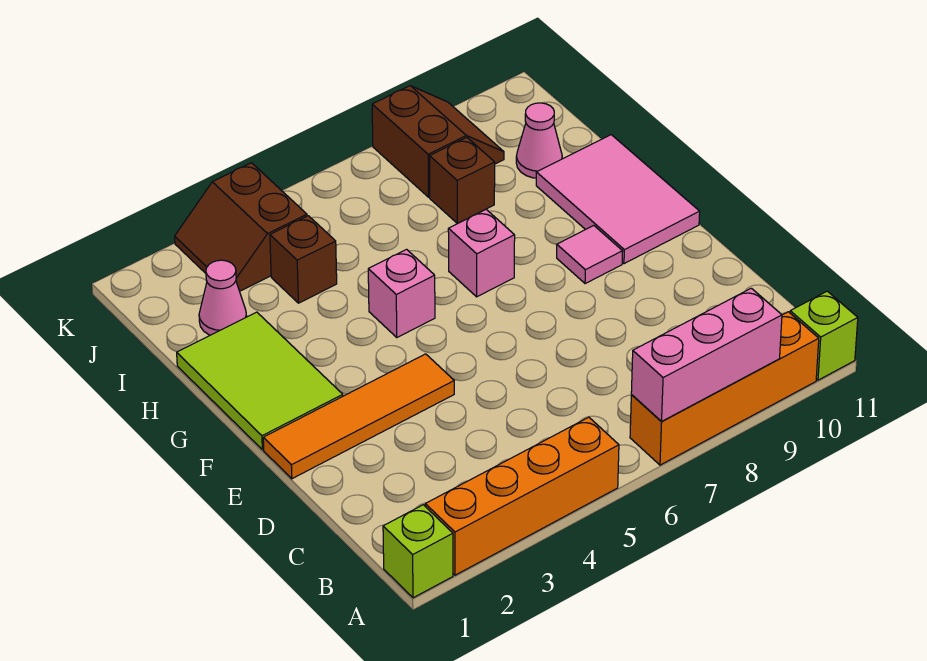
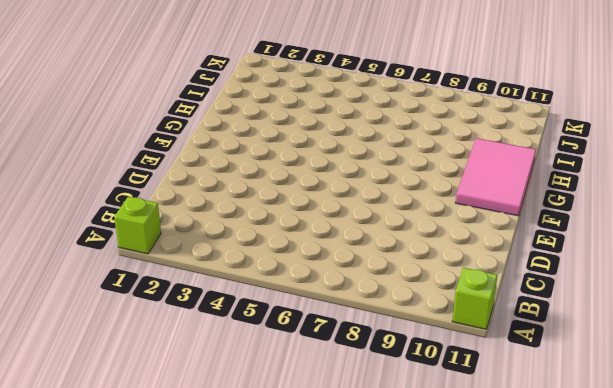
none -> orange brick A2:A5 level 1
none -> orange brick A7:A10 level 1
none -> orange tile E1:E4 level 1

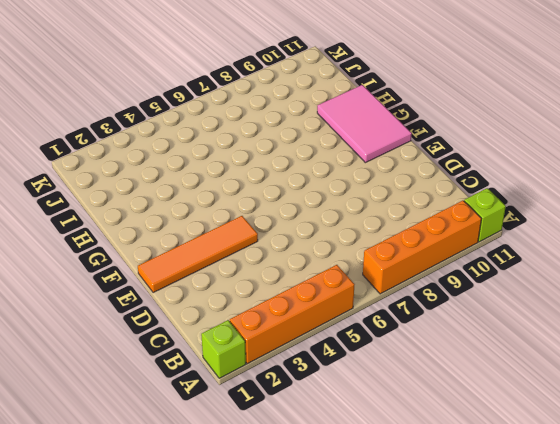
none -> lime tile F1:H2 level 1
none -> pink tile F9 level 1
none -> pink brick G5 level 1

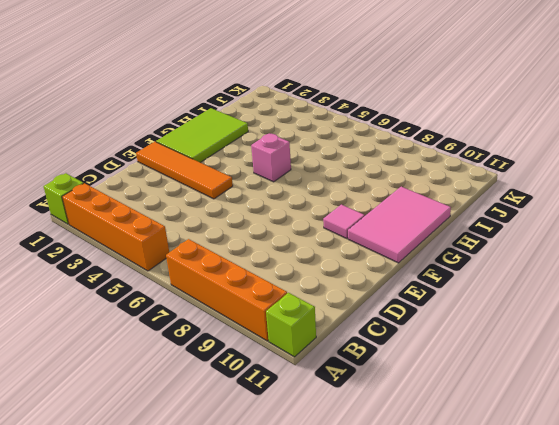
none -> pink brick G7 level 1
none -> pink cone I2 level 1
none -> brown brick I4 level 1

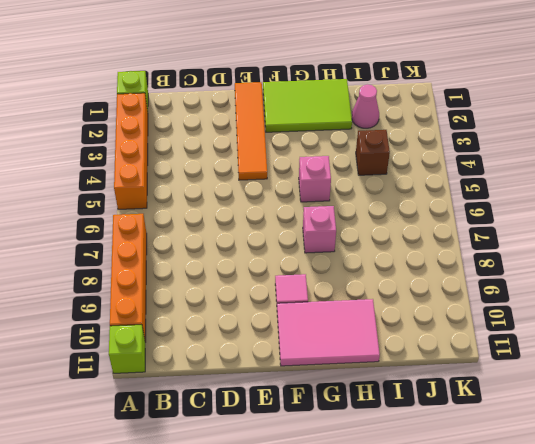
none -> brown brick I8 level 1
none -> pink cone I10 level 1
none -> brown slope J3:K4 level 1 top 4

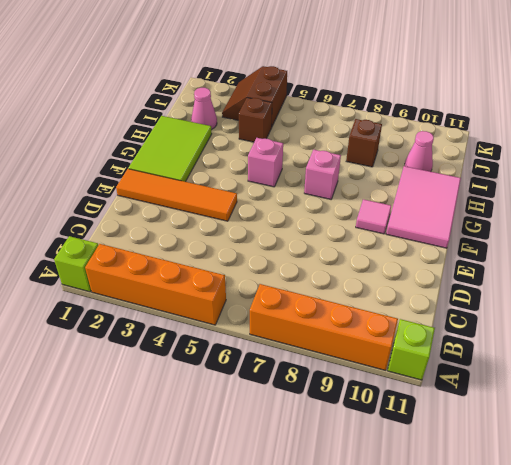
none -> brown slope J8:K9 level 1 top 8
none -> pink brick A7:A9 level 2

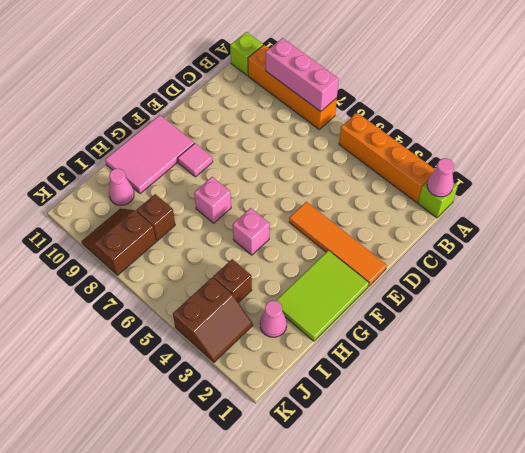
pink cone A1 level 2 -> none

